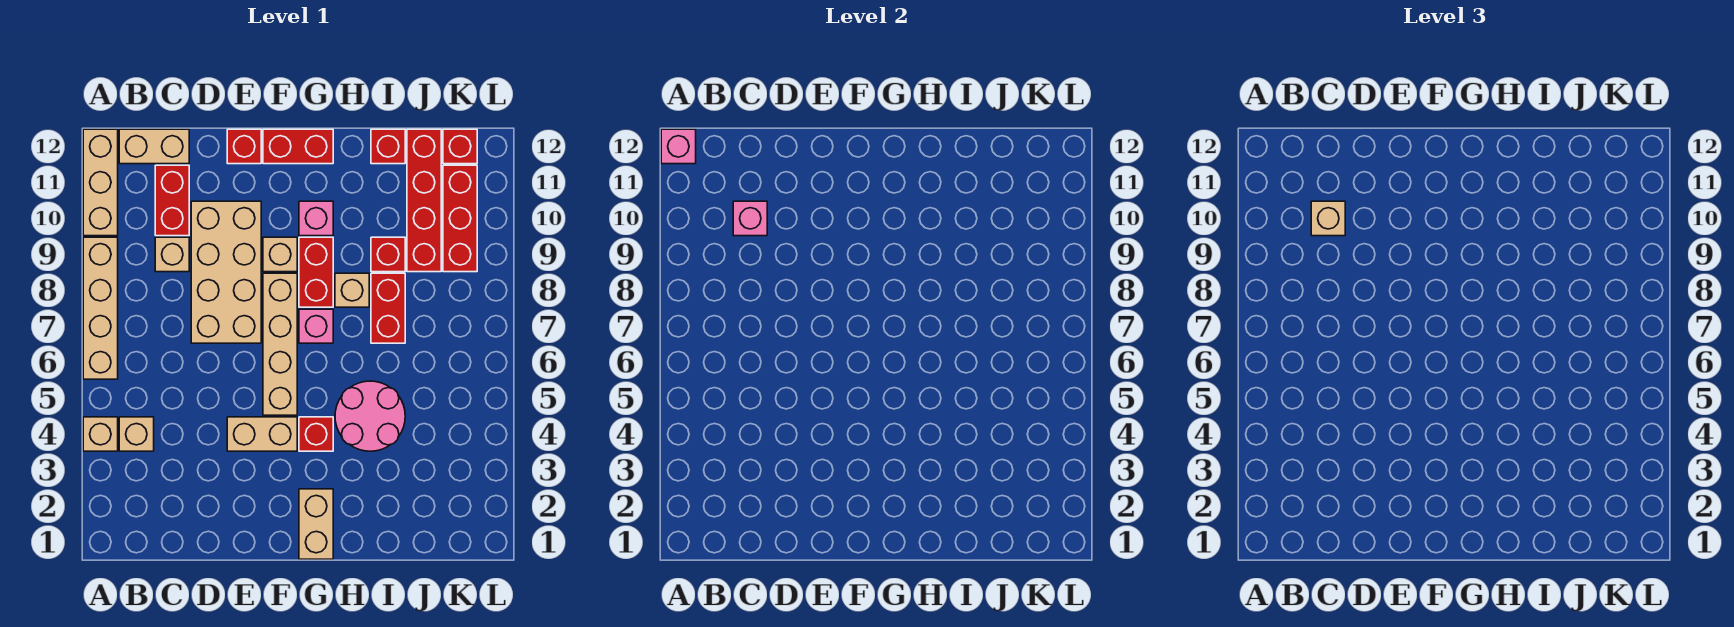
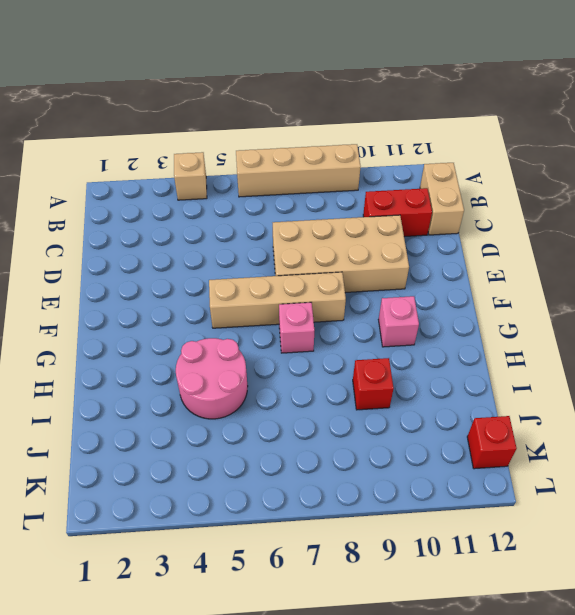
none -> tan brick A10:A12 level 1
none -> tan brick B4 level 1
none -> tan brick C9 level 1

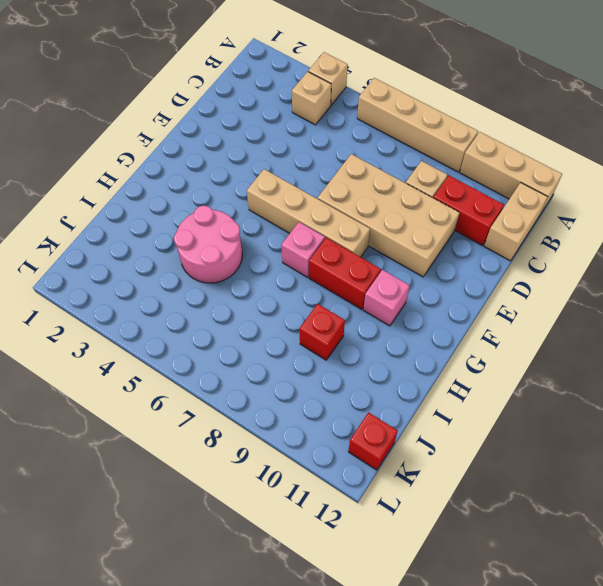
none -> tan brick E4:F4 level 1
none -> red brick E12 level 1
none -> tan brick F9 level 1

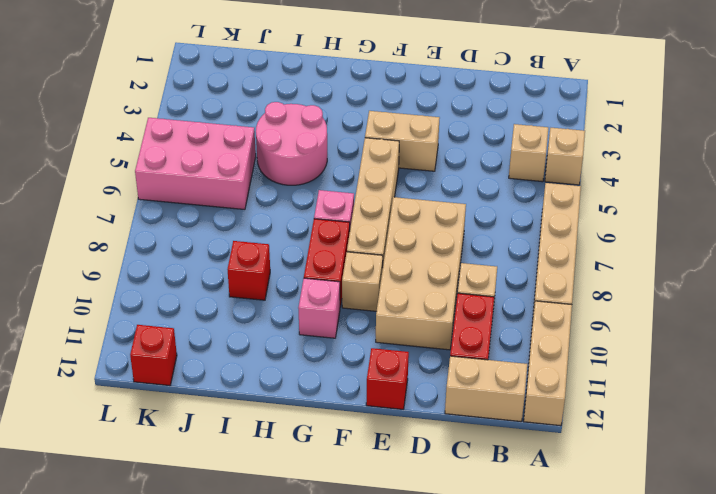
pink brick J5:L6 level 1 -> none
none -> red brick F12:G12 level 1
none -> tan brick G1:G2 level 1
none -> red brick G4 level 1

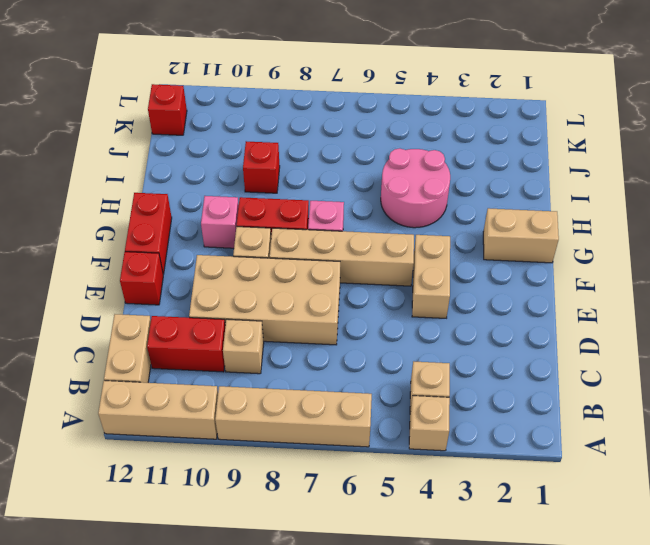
none -> red brick G4 level 1
none -> tan brick H8 level 1
none -> red brick I7:I8 level 1

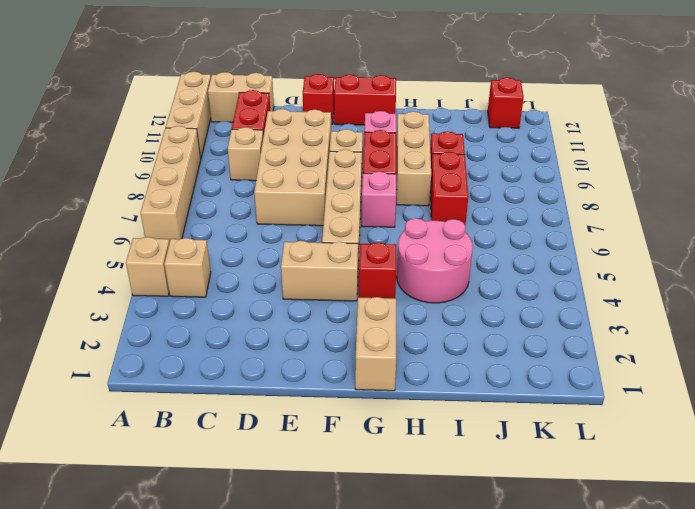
tan brick H8:H10 level 1 -> tan brick H8 level 1
none -> red brick I12 level 1
none -> red brick J9:J12 level 1
none -> red brick K9:K11 level 1

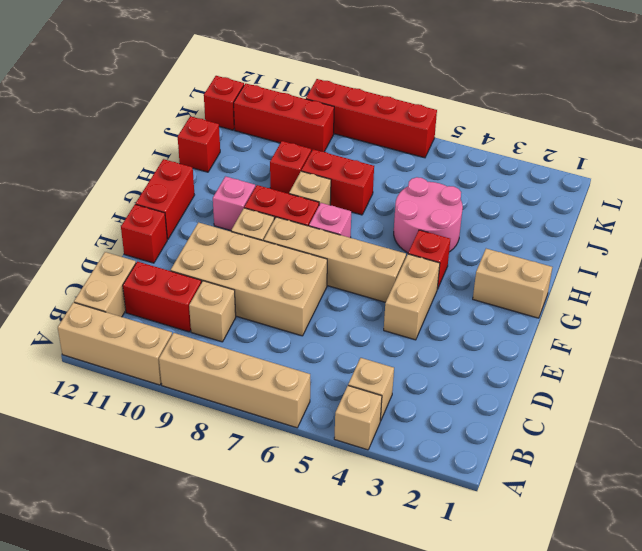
red brick L6:L9 level 1 -> red brick J9:J12 level 1
none -> pink brick A12 level 2
none -> pink brick C10 level 2
none -> tan brick C10 level 3

